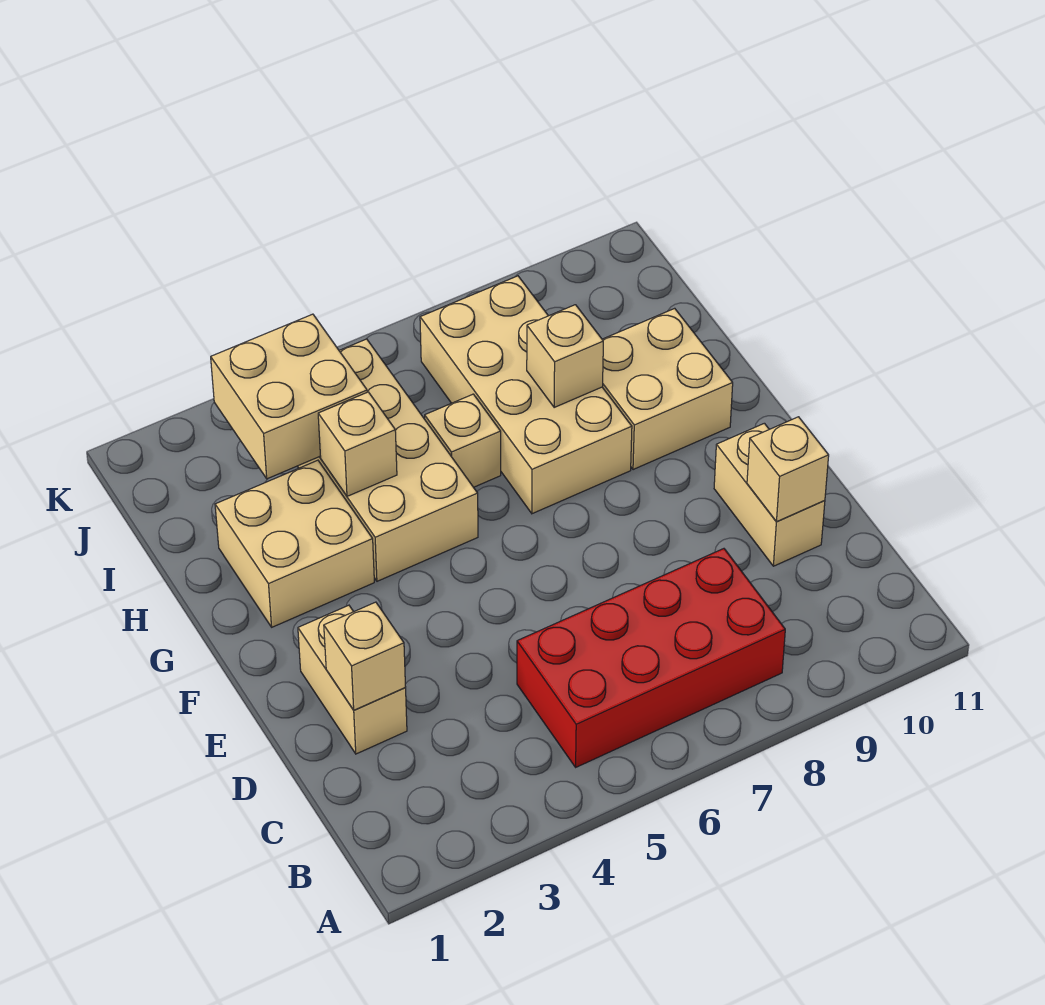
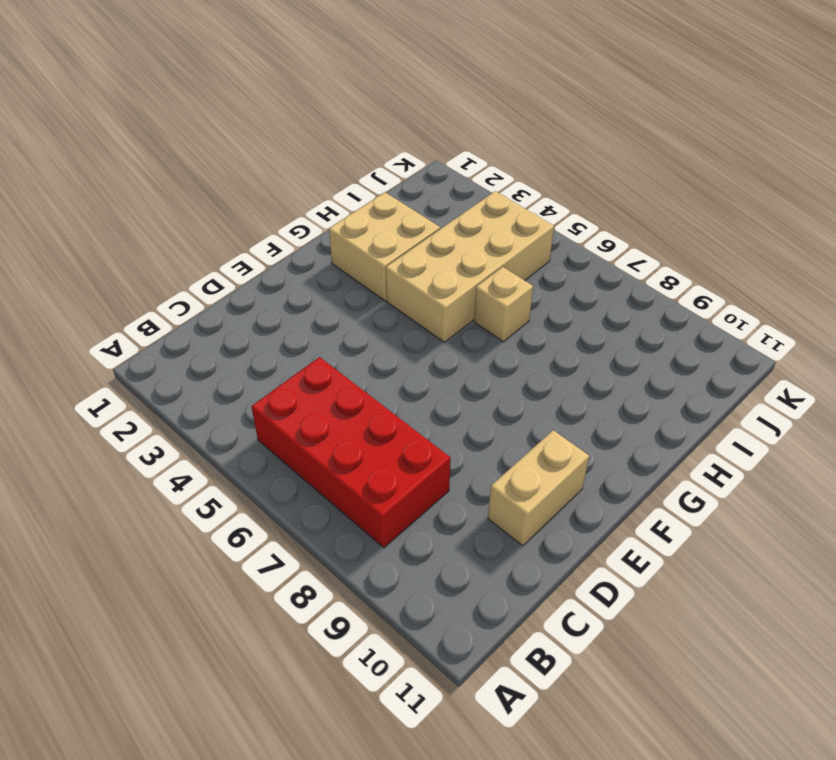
none -> tan brick D2:E2 level 1
none -> tan brick G7:J8 level 1
none -> tan brick G9:H10 level 1

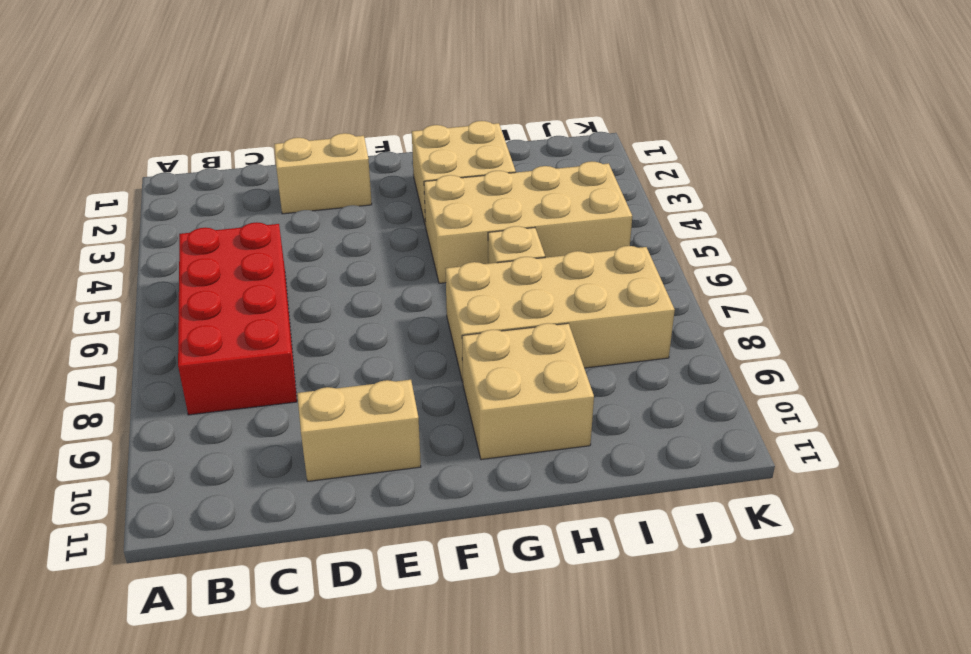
none -> tan brick D2 level 2
none -> tan brick D10 level 2
none -> tan brick H4 level 2

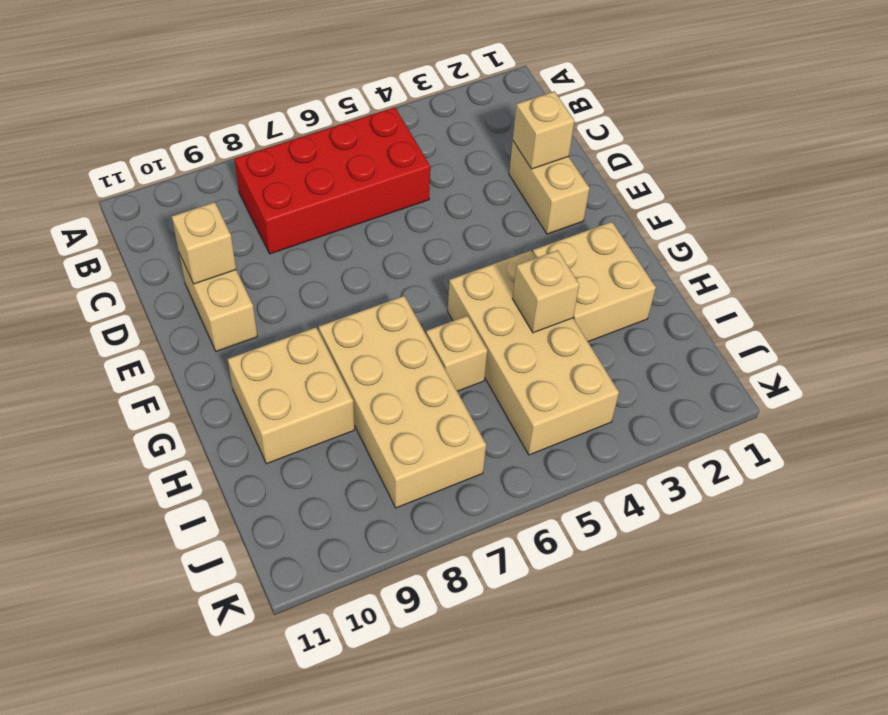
none -> tan brick H8 level 2
none -> tan brick I3:J4 level 2

